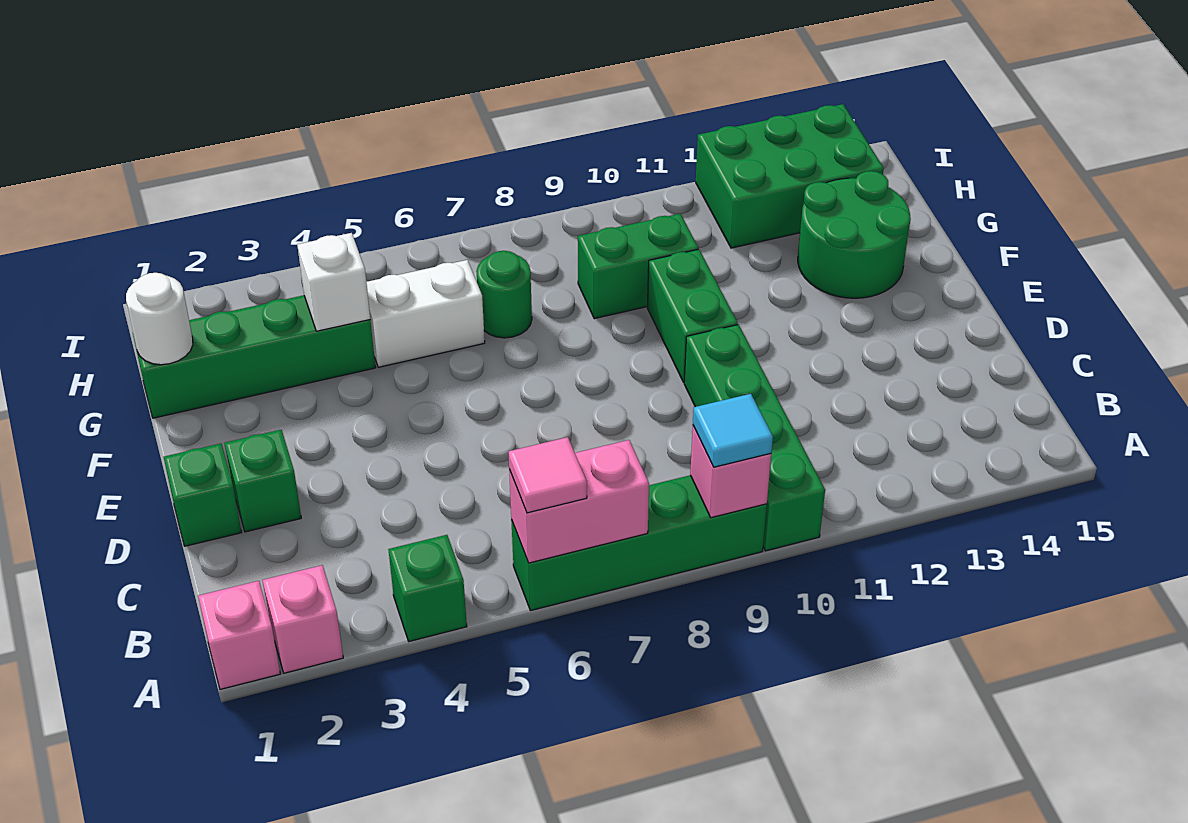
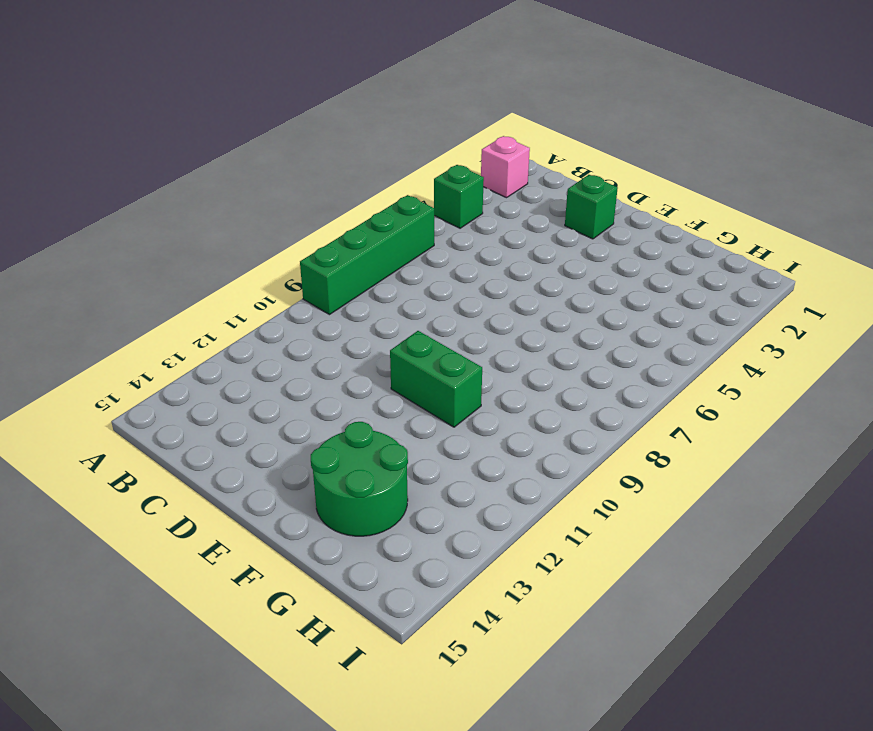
none -> pink brick A1 level 1
none -> green brick A10:D10 level 1
none -> green brick D1 level 1

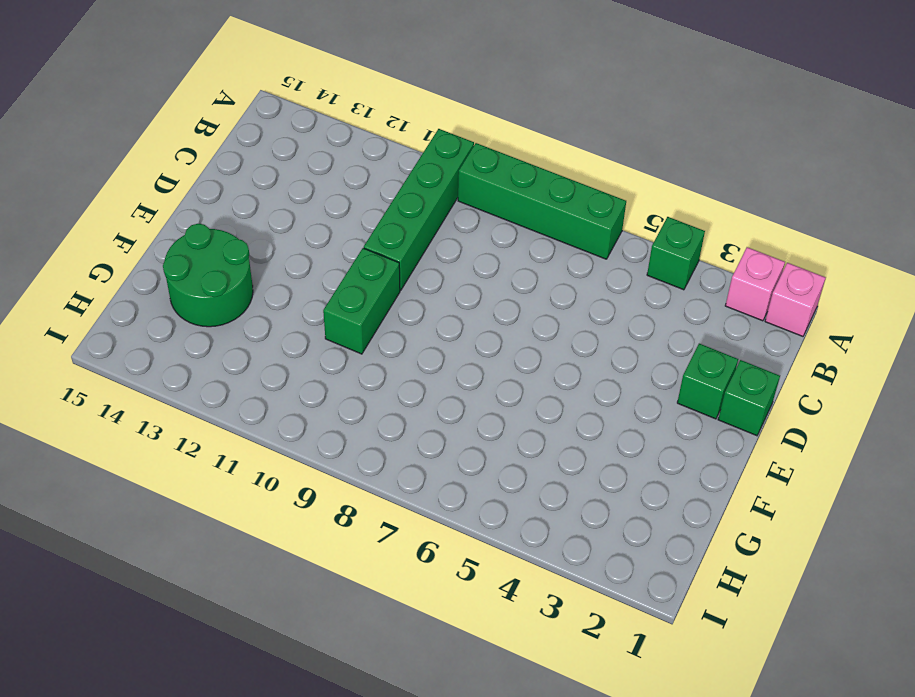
none -> green brick G1:G4 level 1
none -> white brick G5:G6 level 1
none -> green round brick G7 level 1

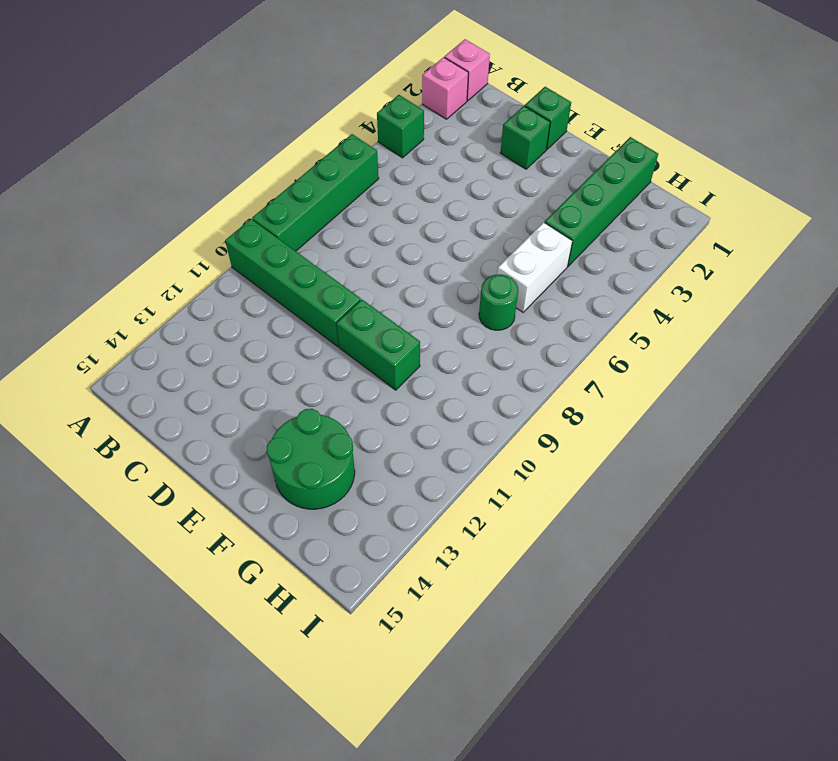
none -> green brick G9:G10 level 1
none -> green brick H12:I14 level 1
none -> pink brick A6:A7 level 2

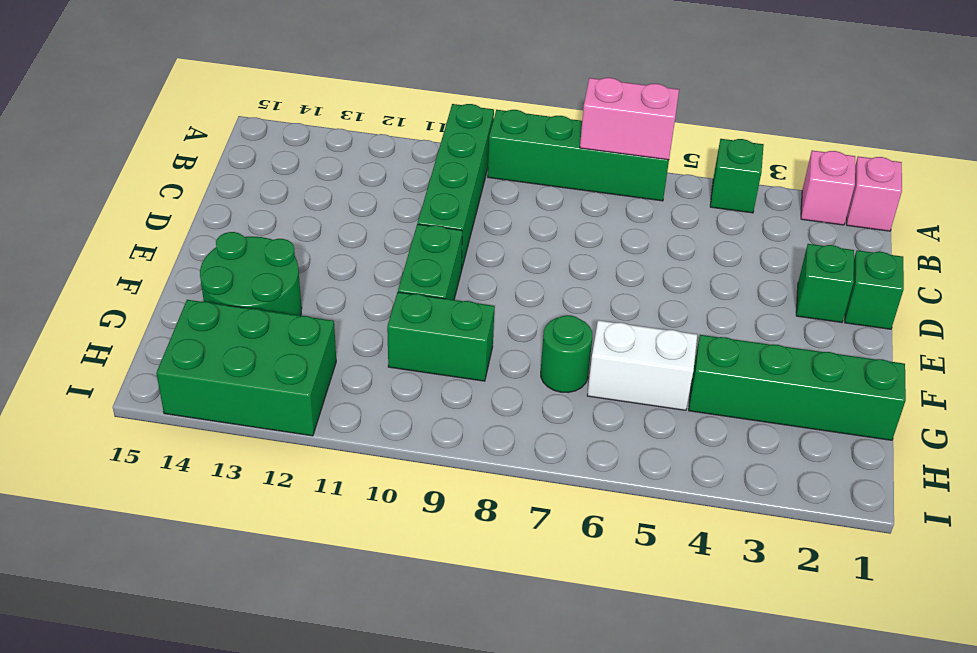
none -> pink brick A9 level 2
none -> white round brick G1 level 2
none -> white brick G4 level 2

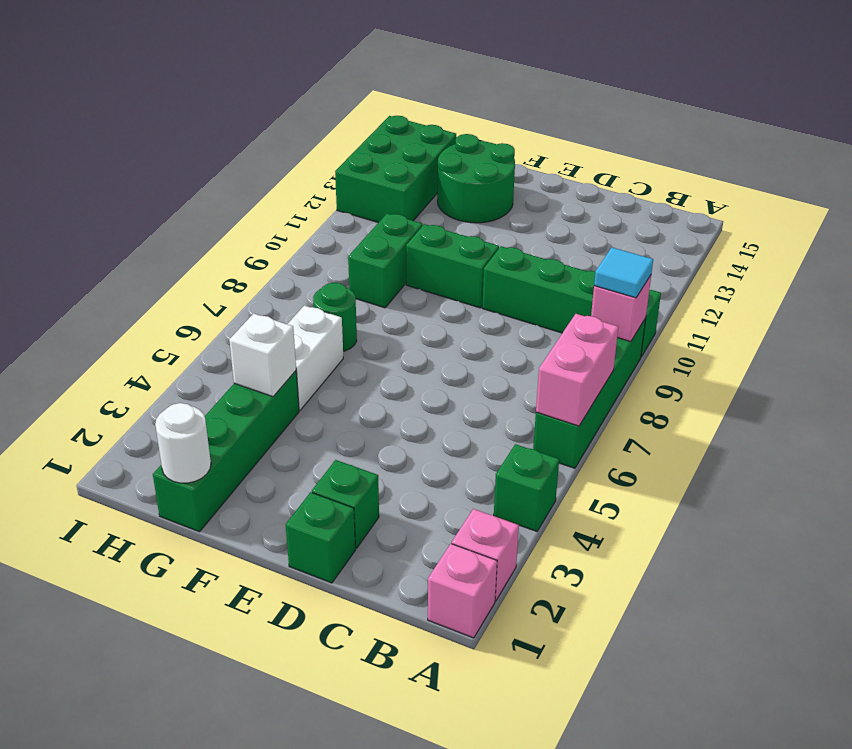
none -> pink tile A6 level 3

